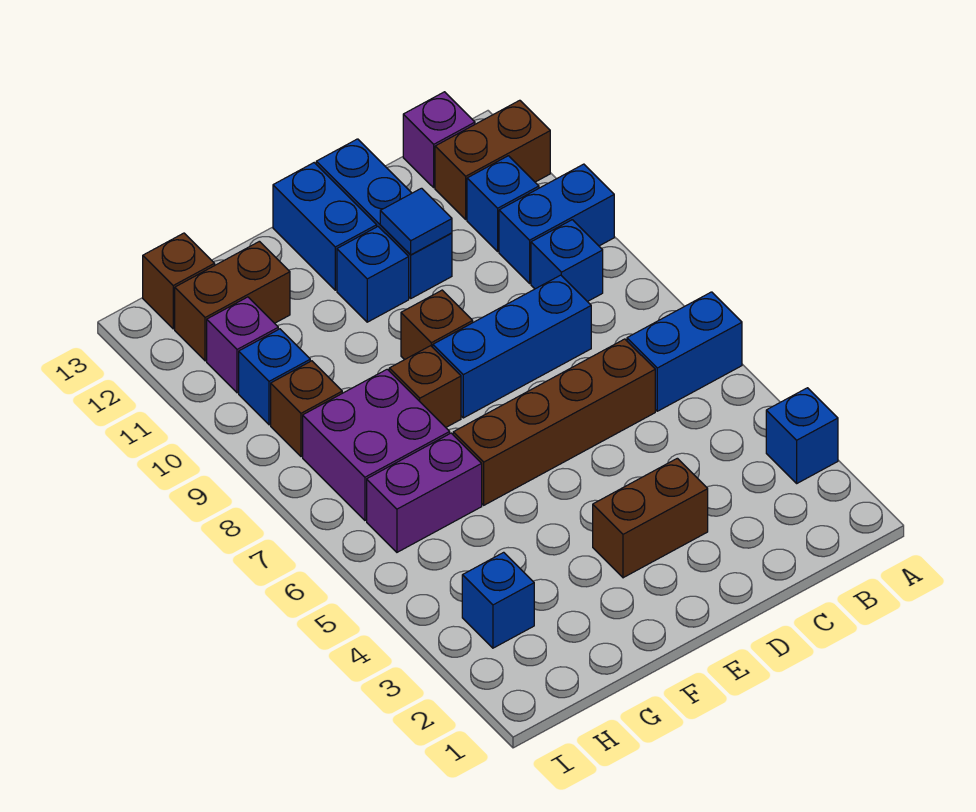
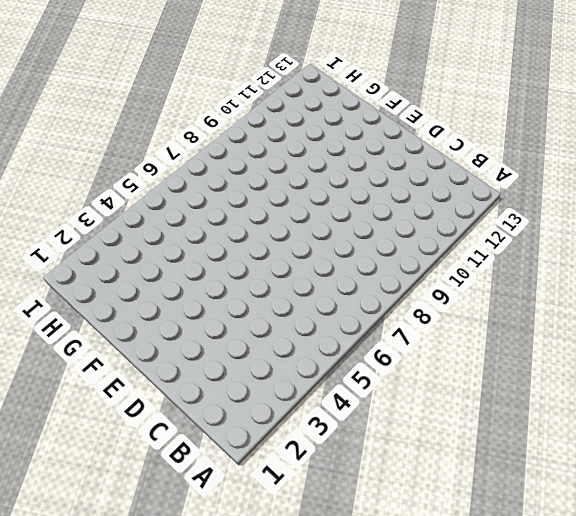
none -> blue brick A3 level 1
none -> blue brick A6:B6 level 1
none -> blue brick A10:B10 level 1

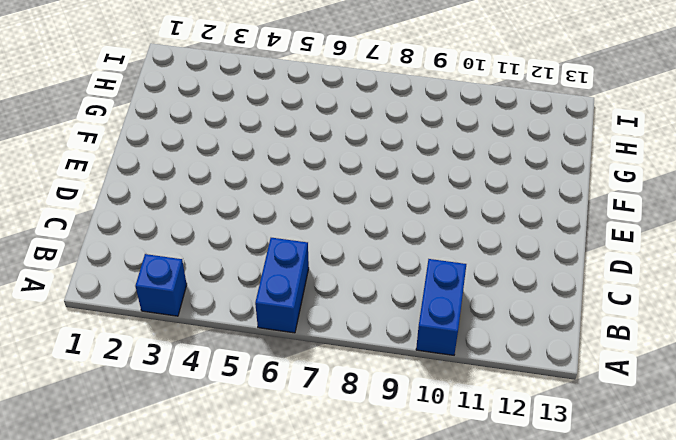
none -> brown brick A12:B12 level 1
none -> blue brick B9 level 1
none -> blue brick B11 level 1

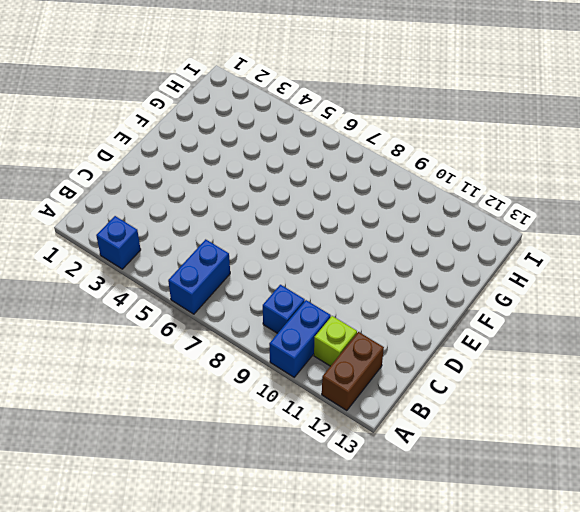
lime brick B11 level 1 -> blue brick B11 level 1
none -> purple brick B13 level 1
none -> brown brick C6:F6 level 1
none -> blue brick C8:E8 level 1

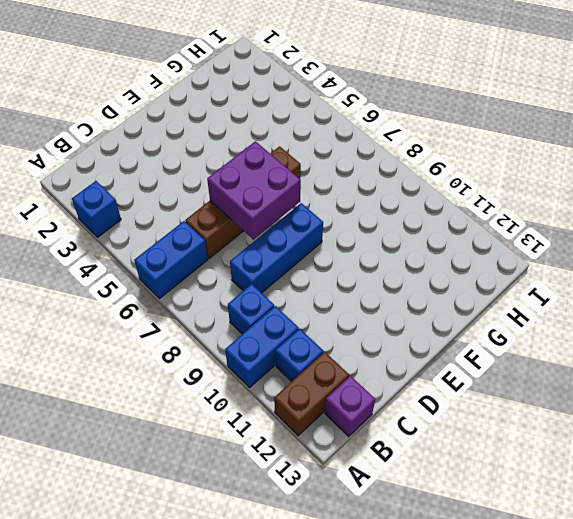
purple brick D6:E7 level 2 -> purple brick G7:H8 level 1
none -> brown brick D3:E3 level 1
none -> blue brick D11:D13 level 1
none -> brown brick E9 level 1

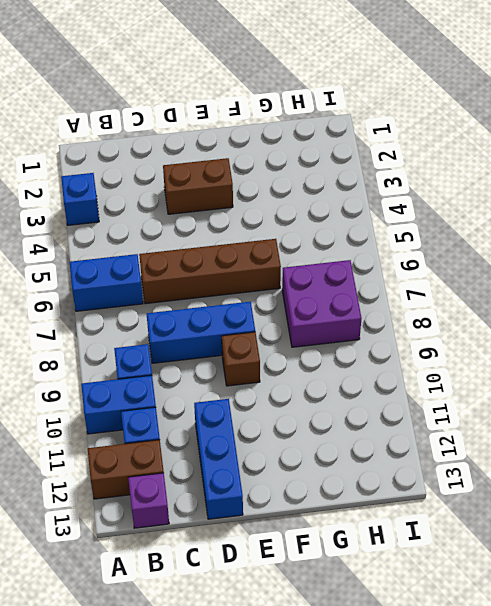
none -> blue brick E11 level 1
none -> blue brick E12:E13 level 1
none -> brown brick F8 level 1

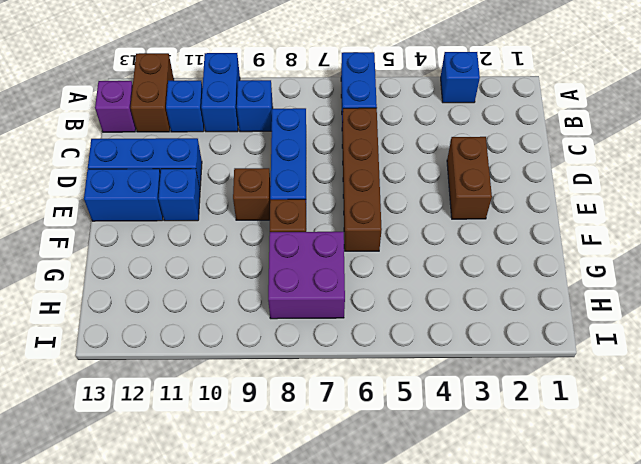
none -> purple brick G6:H6 level 1
none -> brown brick G12:H12 level 1
none -> blue brick H3 level 1

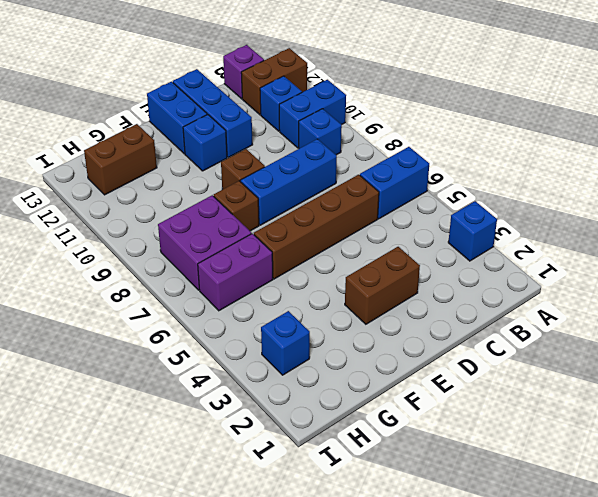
none -> brown brick H9 level 1
none -> blue brick H10 level 1
none -> purple brick H11 level 1

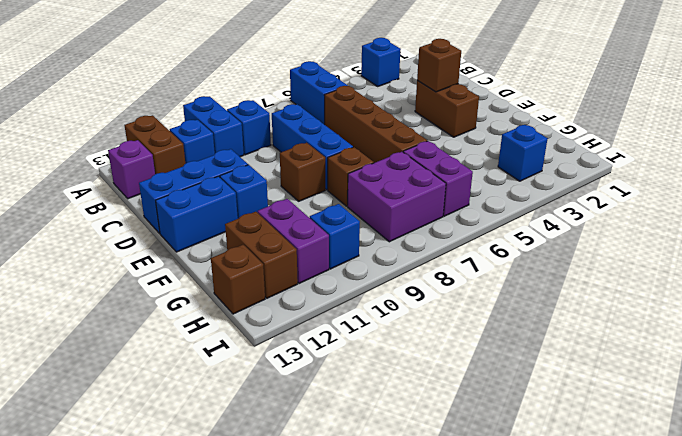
brown brick D3 level 2 -> brown brick H9 level 1
purple brick G11:H11 level 1 -> purple brick H11 level 1
none -> blue tile D11 level 2

